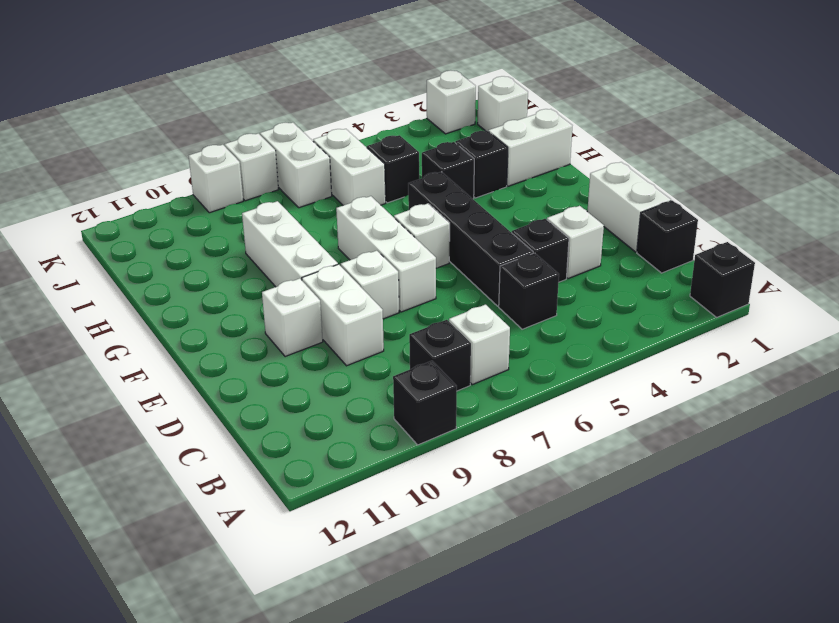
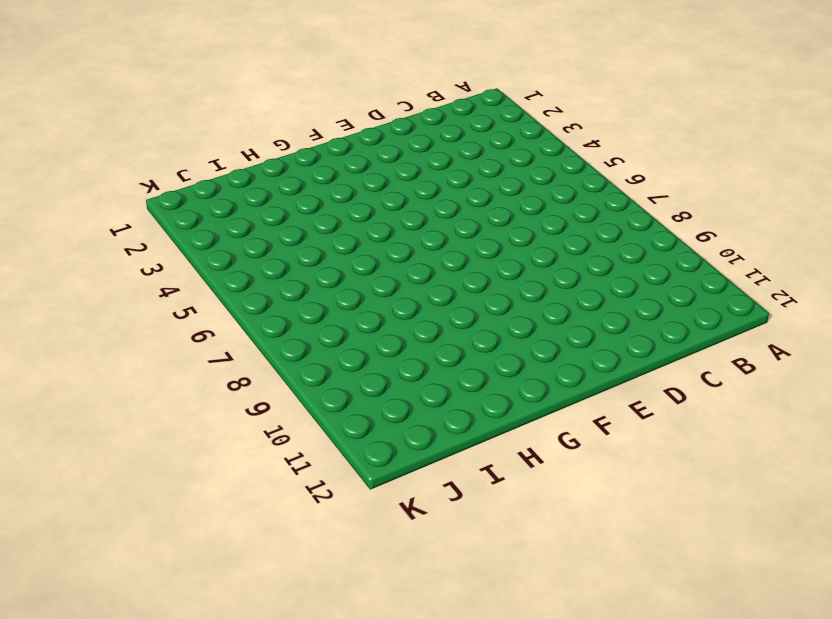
none -> black brick A1 level 1
none -> black brick A9 level 1
none -> white brick B7 level 1

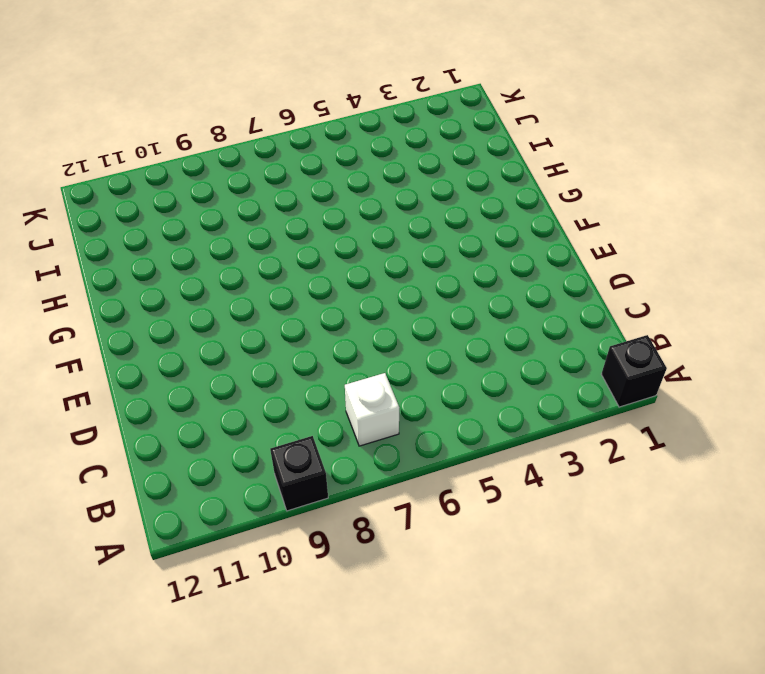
none -> black brick B8 level 1
none -> black brick C1 level 1
none -> black brick C5 level 1

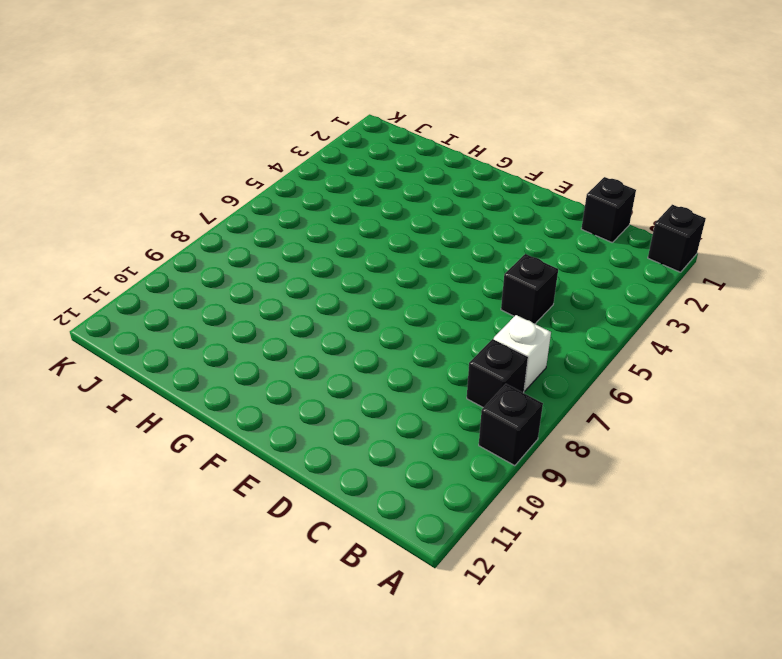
none -> white brick D1:E1 level 1
none -> white brick D3 level 1
none -> black brick D4 level 1

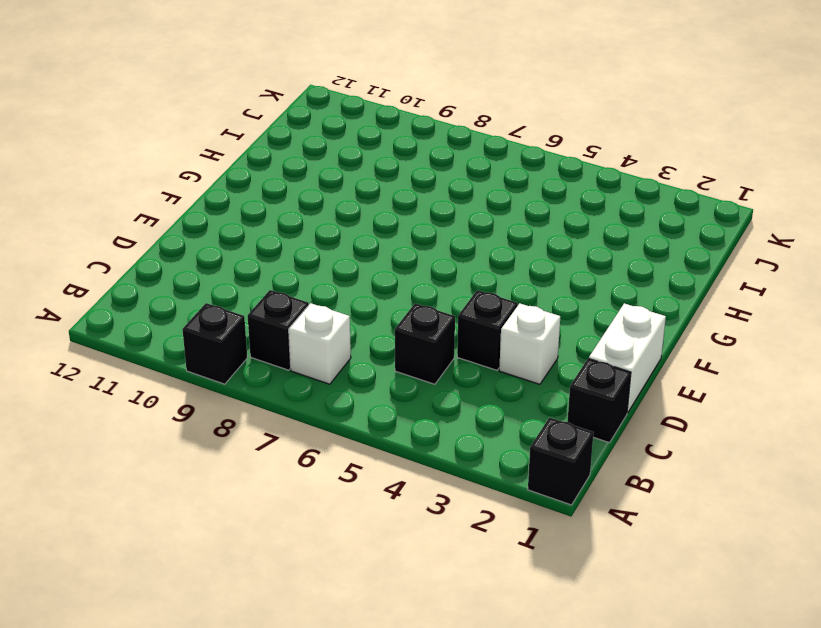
none -> black brick D5:G5 level 1
none -> white brick D9:E9 level 1
none -> white brick E7:G7 level 1

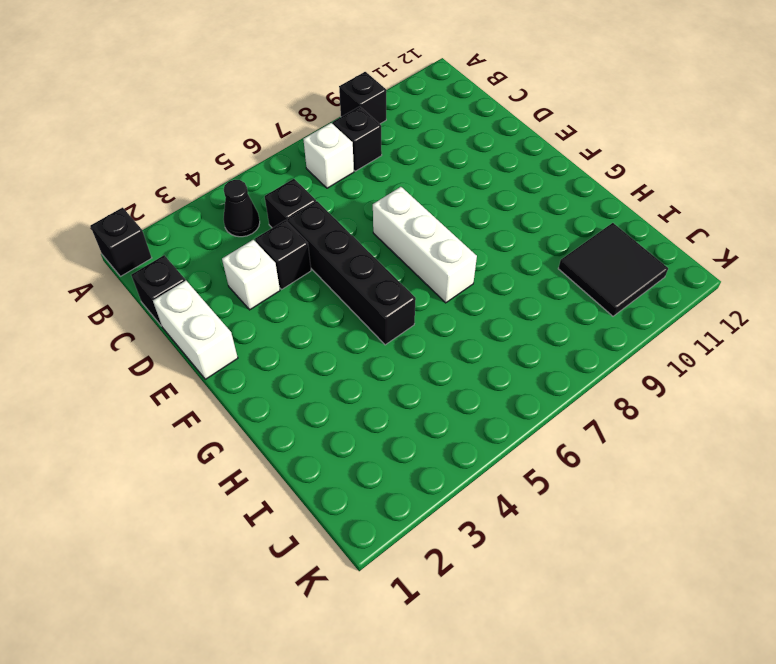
black cone B4 level 1 -> none
black tile I10:J11 level 1 -> none
none -> white brick D9:E9 level 1
none -> white brick E8 level 1
none -> white brick E10 level 1

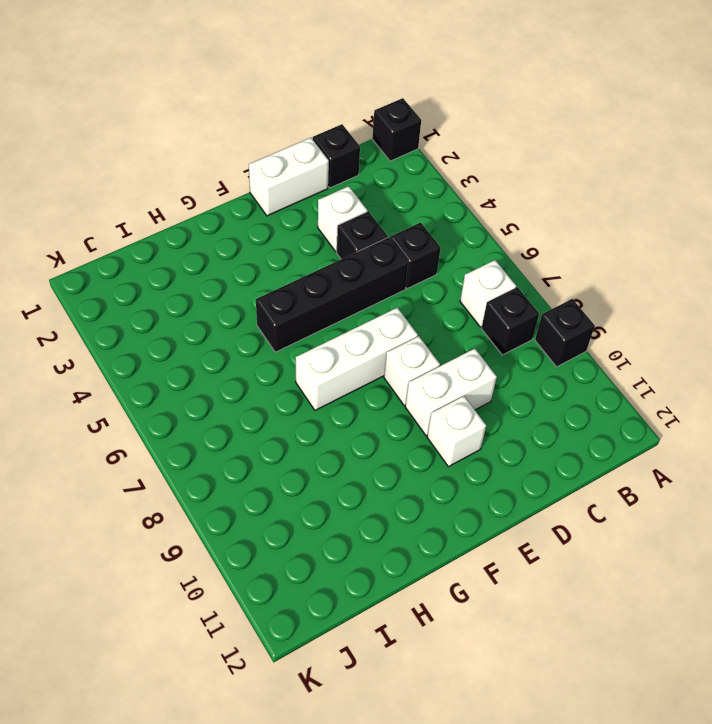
none -> white brick F6 level 1
none -> white brick F9:H9 level 1
none -> white brick H1:H2 level 1

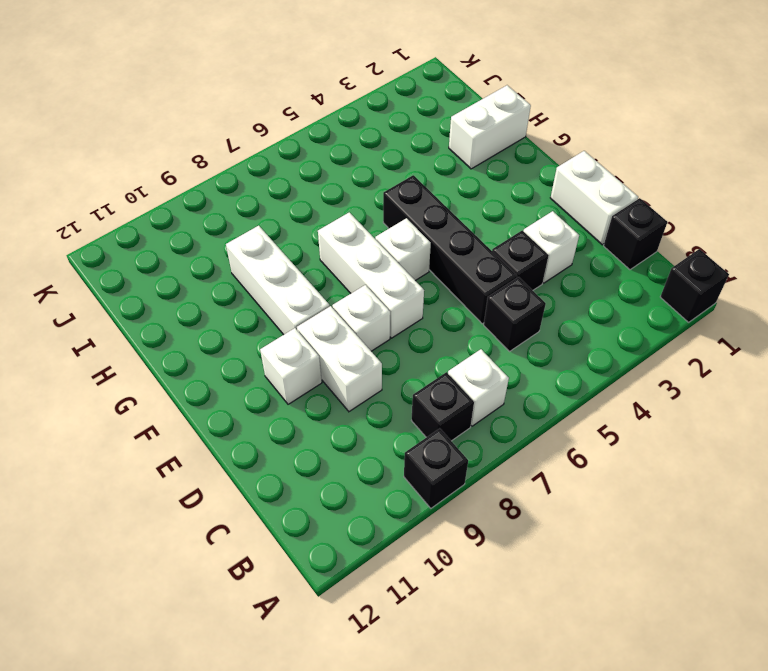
none -> black brick H3 level 1
none -> black brick H4 level 1
none -> black brick I5 level 1

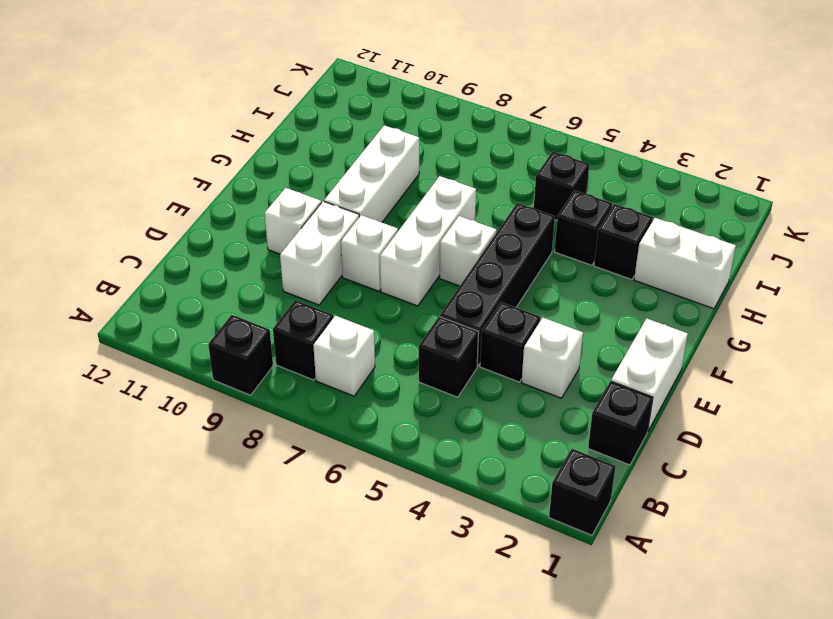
none -> white brick I6:J6 level 1
none -> white brick J1 level 1
none -> white brick J7:K7 level 1

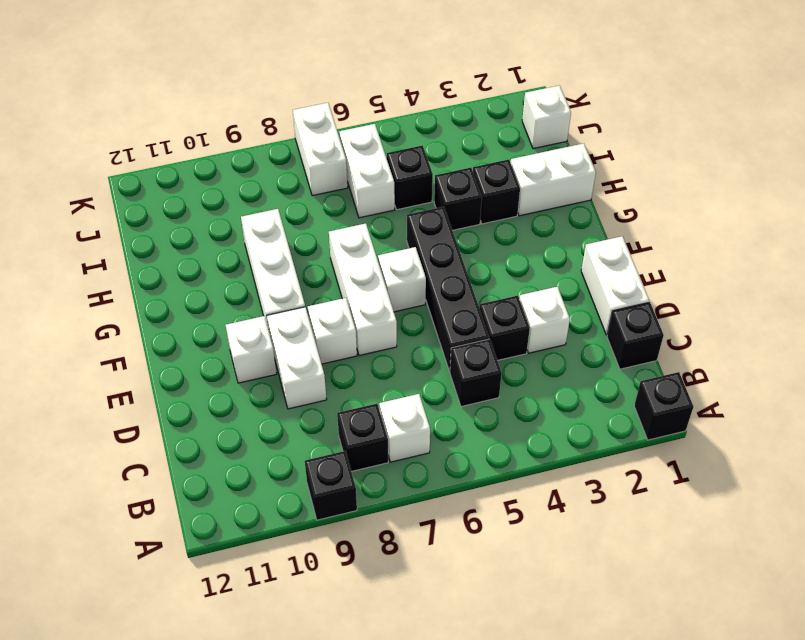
none -> white brick K2 level 1
none -> white brick K8 level 1
none -> white brick K9 level 1

